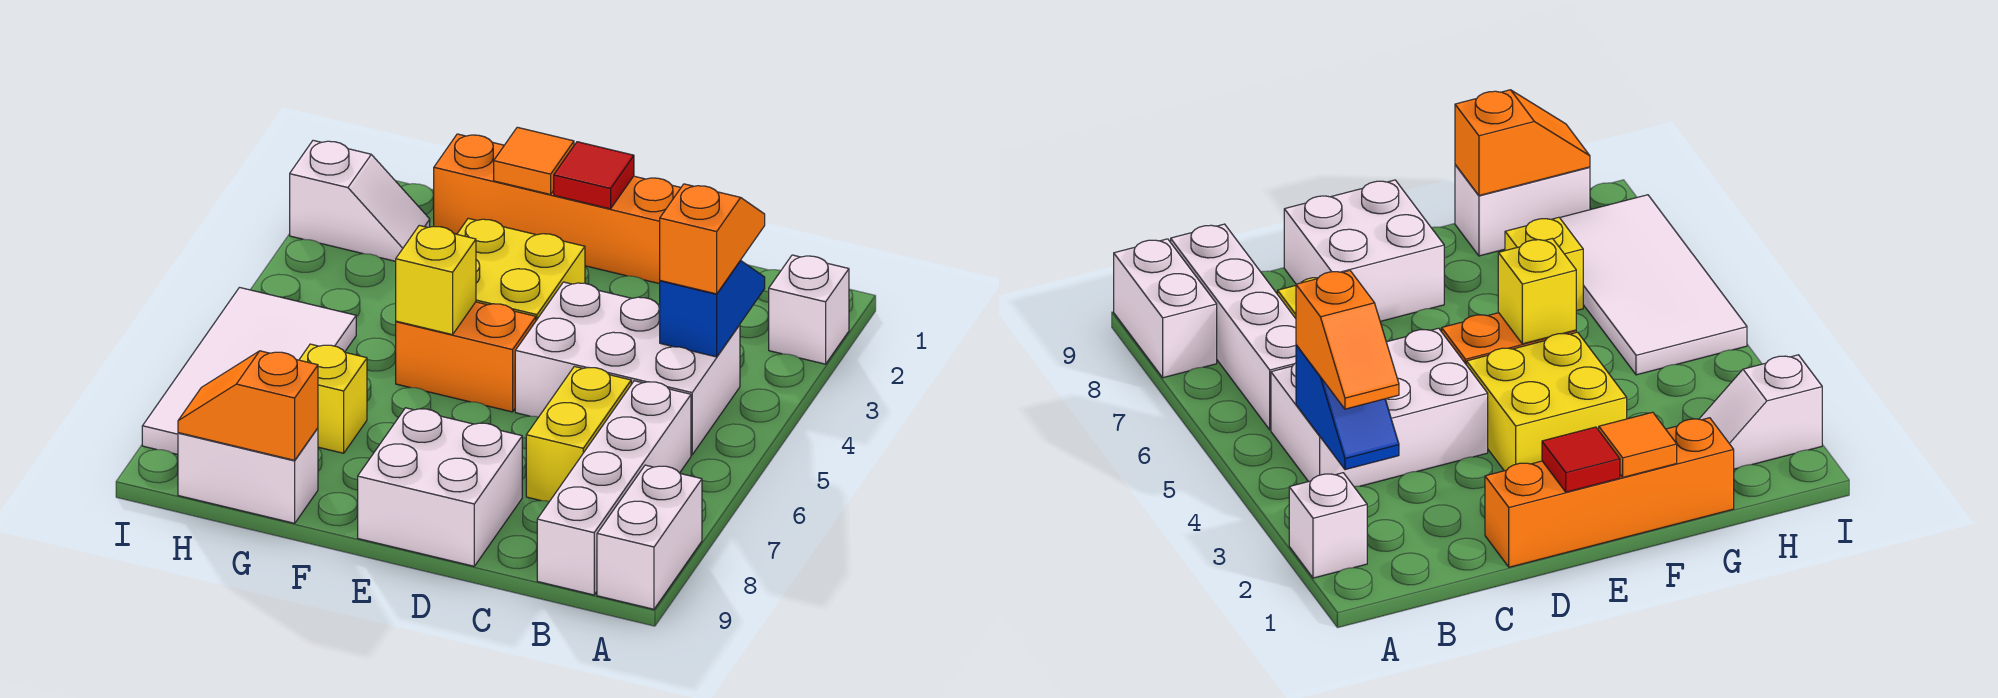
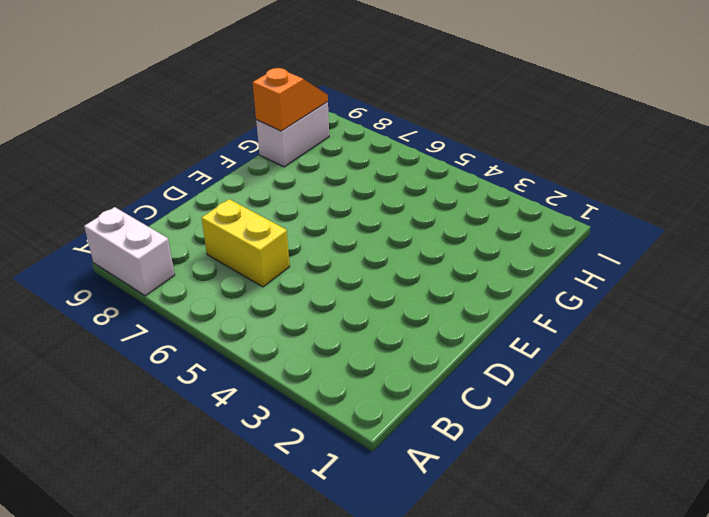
none -> white brick A2 level 1
none -> white brick B4:D5 level 1
none -> white brick B6:B9 level 1

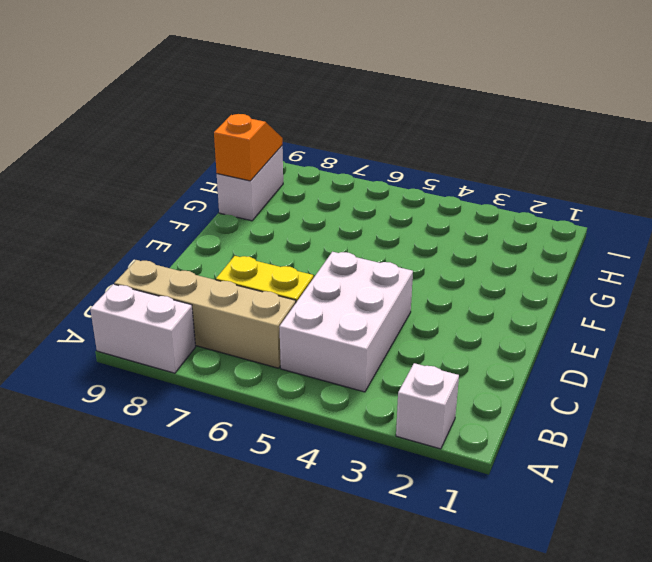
tan brick B6:B9 level 1 -> white brick B6:B9 level 1
none -> orange brick D1:G1 level 1
none -> white brick D8:E9 level 1
none -> yellow brick E3:F4 level 1

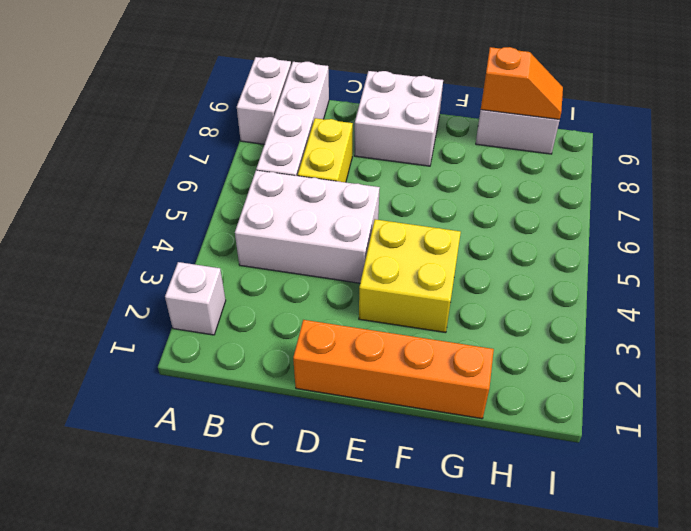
none -> orange brick E5:F5 level 1
none -> yellow brick G7 level 1
none -> white slope H2:I2 level 1 top I

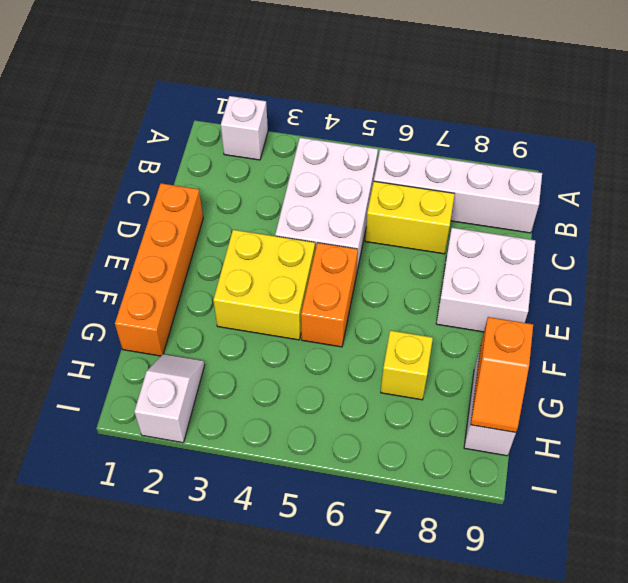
none -> white brick A8:A9 level 1
none -> white tile H5:I8 level 1
none -> blue slope B3:B4 level 2 top 4

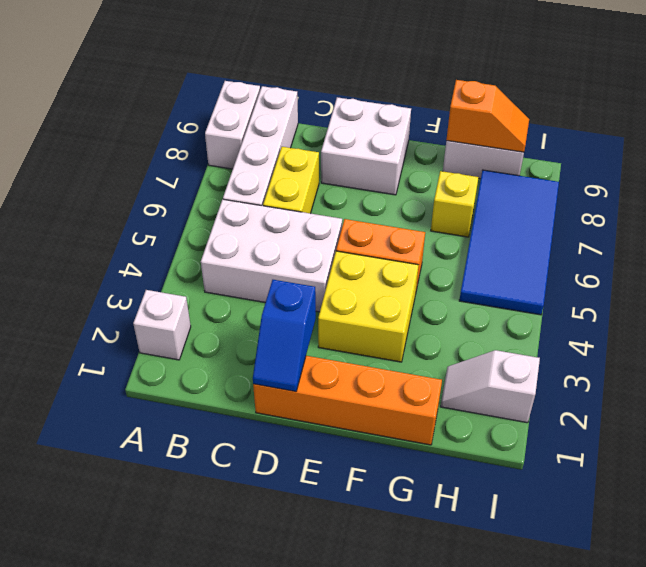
blue slope D1:D2 level 2 top 2 -> blue slope B3:B4 level 2 top 4
blue tile H5:I8 level 1 -> white tile H5:I8 level 1
none -> red tile E1 level 2
none -> orange tile F1 level 2
none -> yellow brick F5 level 2

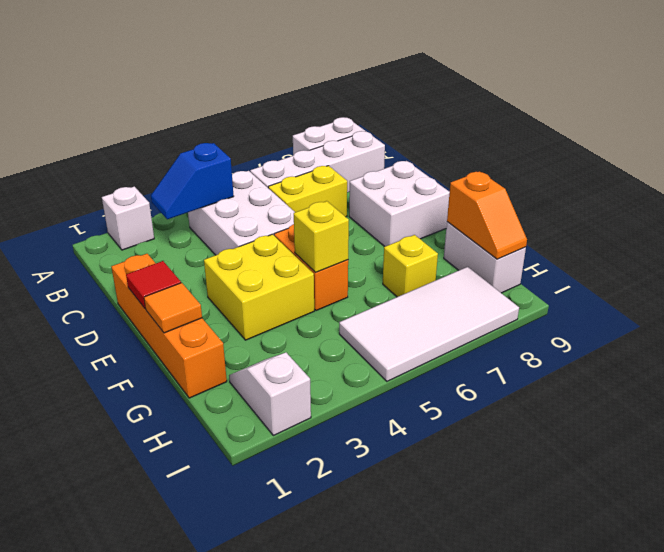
none -> orange slope B3:B4 level 3 top 4

